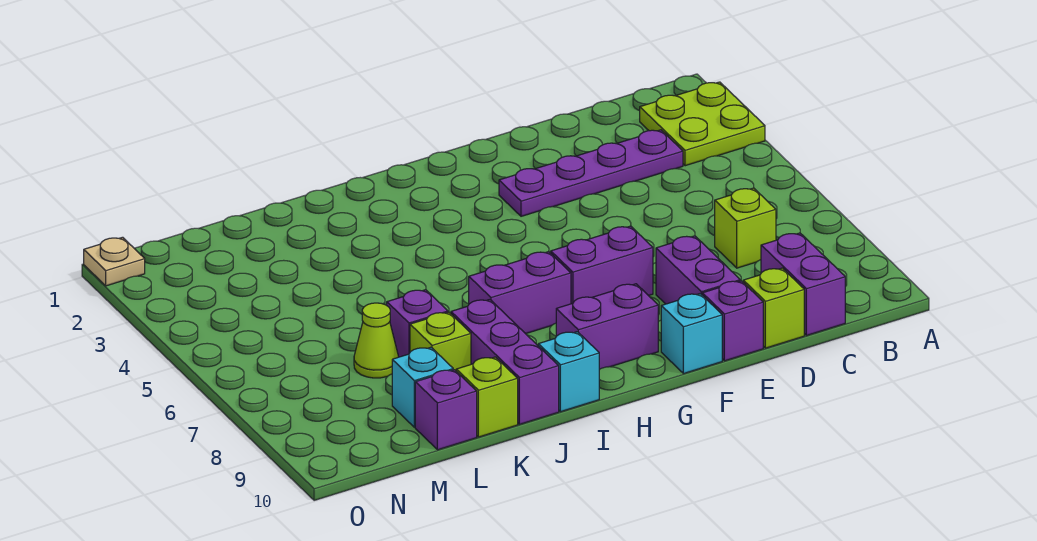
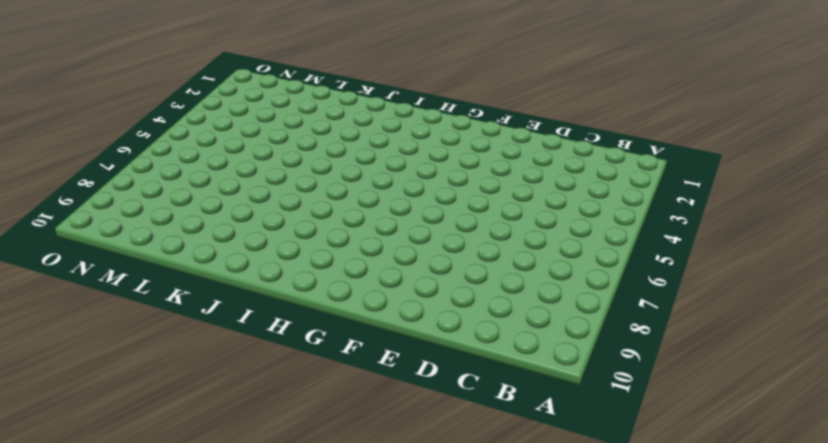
none -> lime plate A2:B3 level 1
none -> purple plate C3:F3 level 1
none -> lime brick C7 level 1

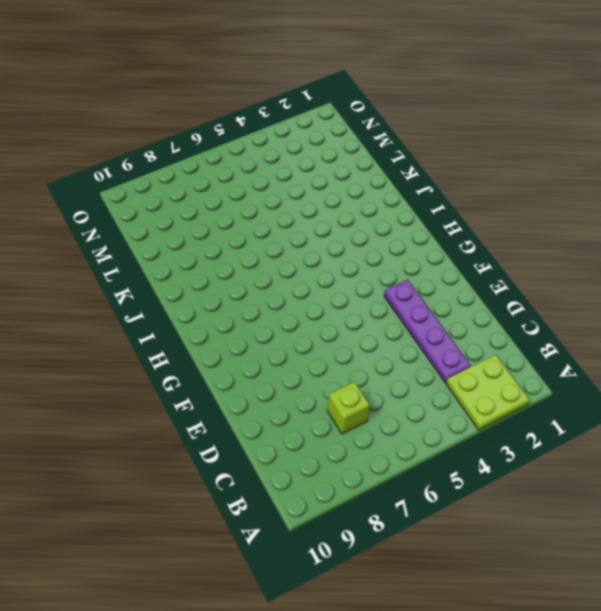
none -> purple brick C9:C10 level 1
none -> lime brick D10 level 1
none -> purple brick E8:E9 level 1

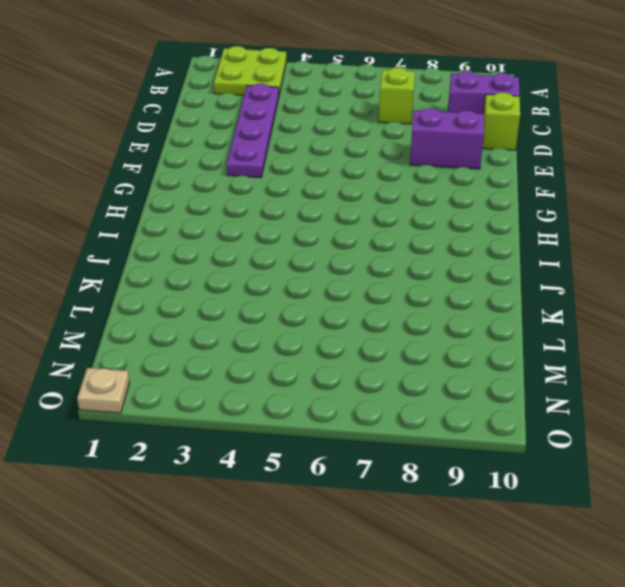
none -> purple brick E10 level 1
none -> purple brick F7:G7 level 1
none -> cyan brick F10 level 1

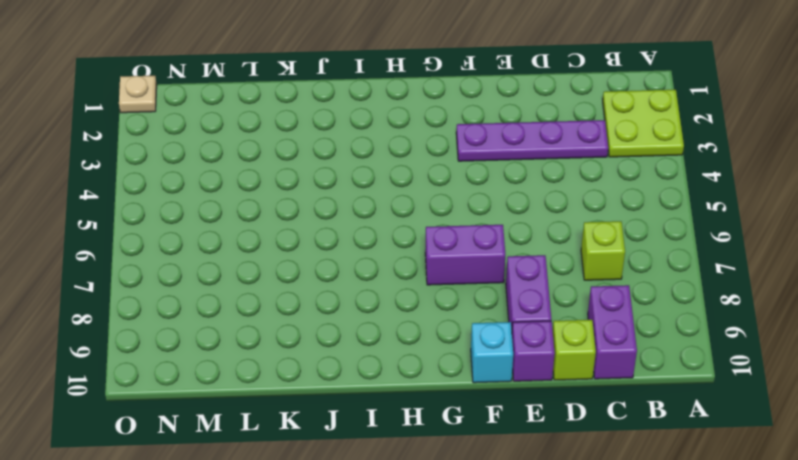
none -> purple brick G9:H9 level 1
none -> purple brick H7:I7 level 1
none -> cyan brick I10 level 1

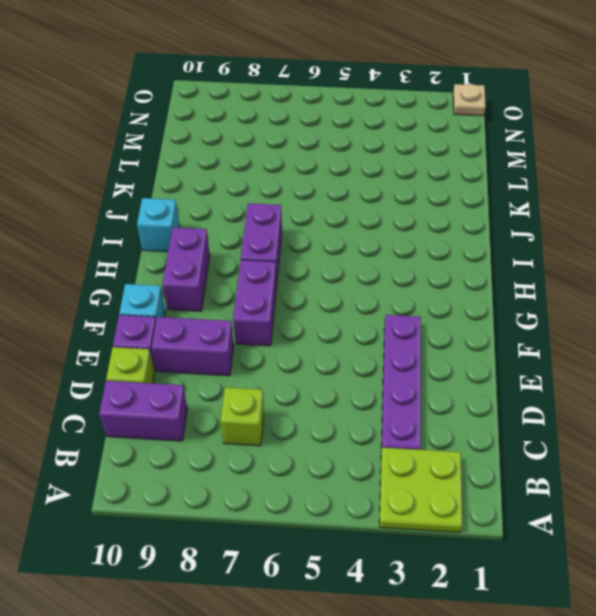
none -> purple brick J8:J10 level 1
none -> purple brick K7 level 1
none -> lime brick K8 level 1

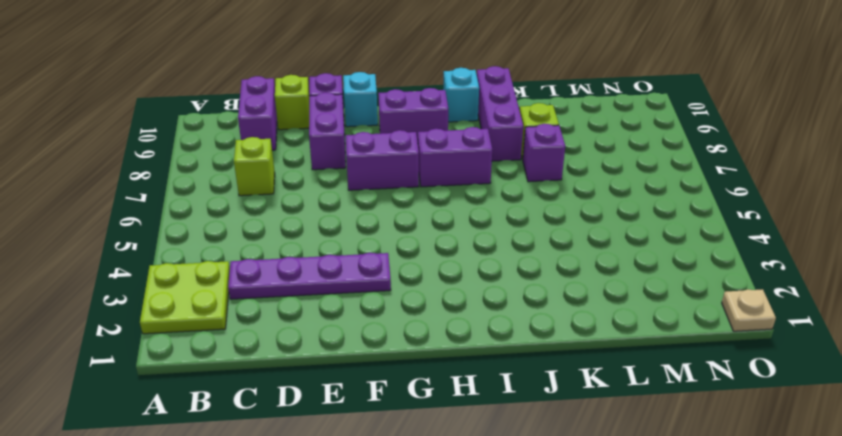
none -> lime brick K10 level 1
none -> lime cone L7 level 1
none -> cyan brick L9 level 1

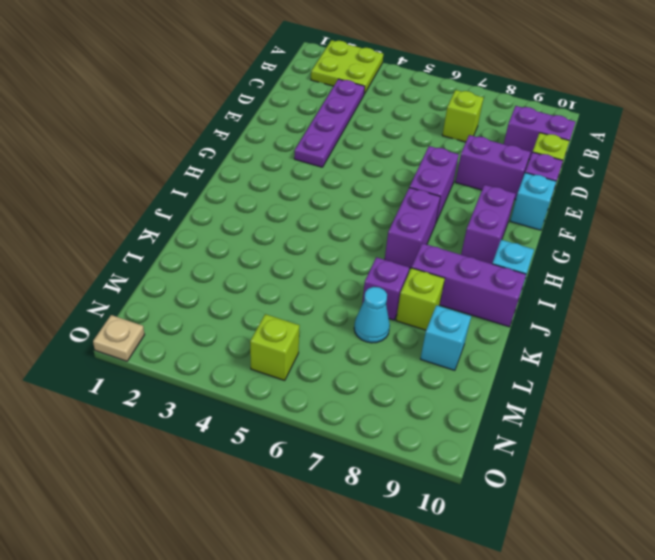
cyan cone L7 level 1 -> lime cone L7 level 1
lime brick N5 level 1 -> lime brick K10 level 1
none -> purple brick L10 level 1

